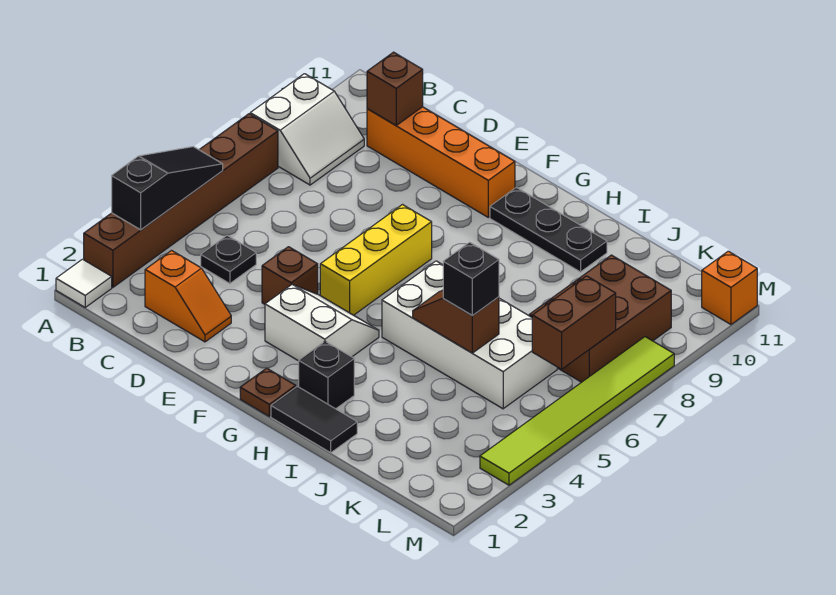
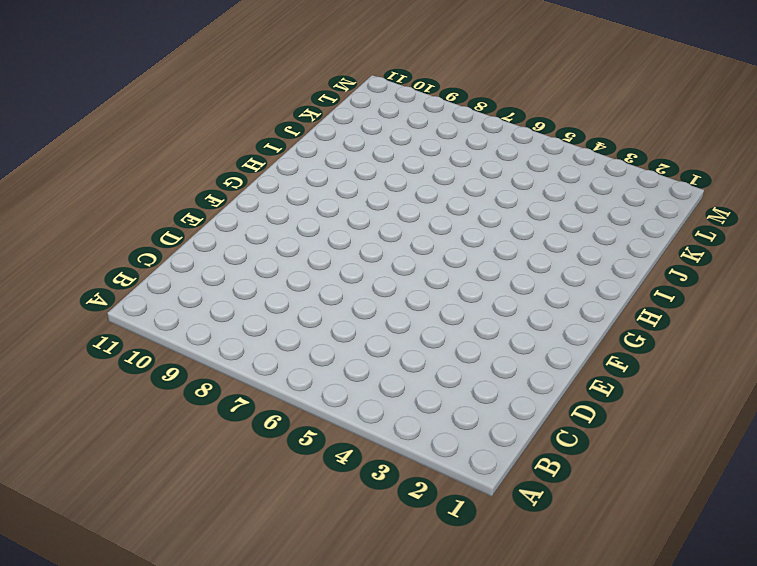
none -> white tile A1 level 1
none -> brown brick A2:A7 level 1
none -> white slope A8:B9 level 1 top A

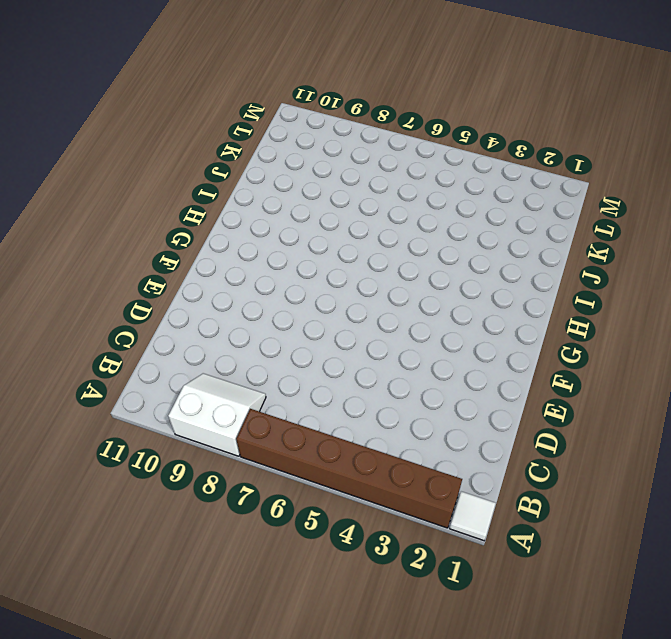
none -> orange slope C2:D2 level 1 top C
none -> black plate C4 level 1
none -> orange brick C10:F10 level 1

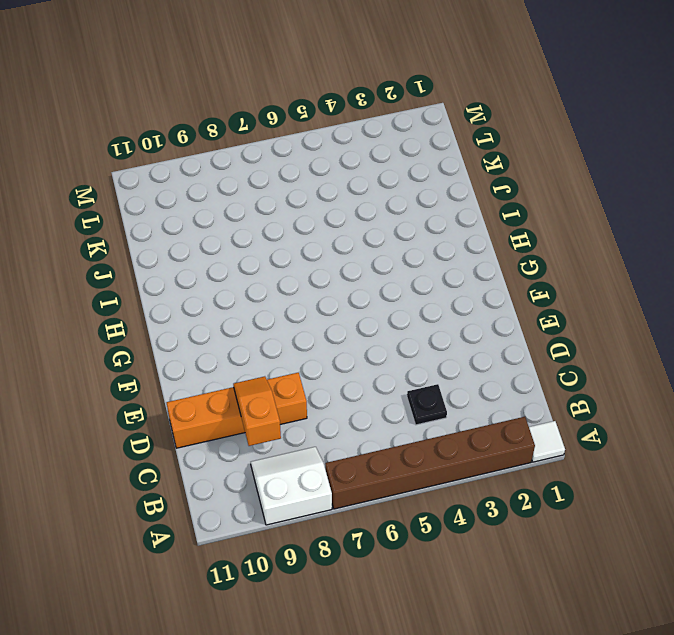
orange slope C9:D9 level 2 top C -> orange slope C2:D2 level 1 top C
orange brick D8:D11 level 1 -> orange brick C10:F10 level 1
none -> brown brick E4 level 1
none -> white slope F3:G4 level 1 top 3
none -> yellow brick F5:F7 level 1

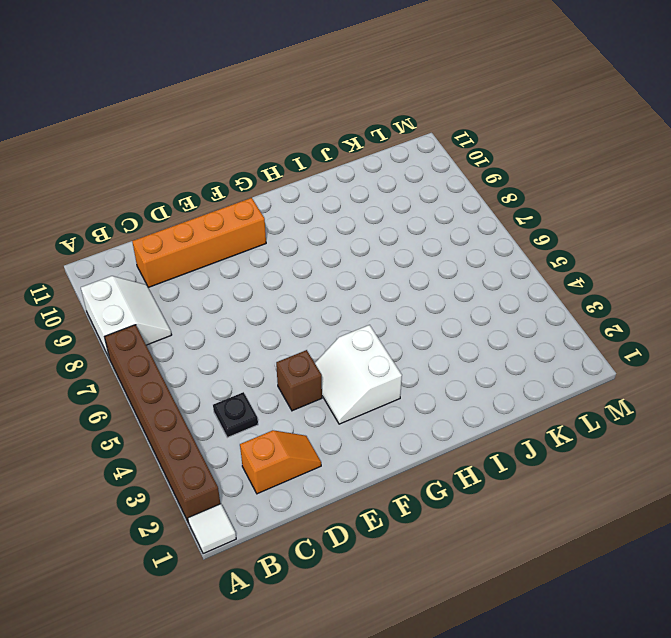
white slope F3:G4 level 1 top G -> white slope F3:G4 level 1 top 3
none -> yellow brick F5:F7 level 1
none -> brown plate G1 level 1
none -> black plate G10:I10 level 1

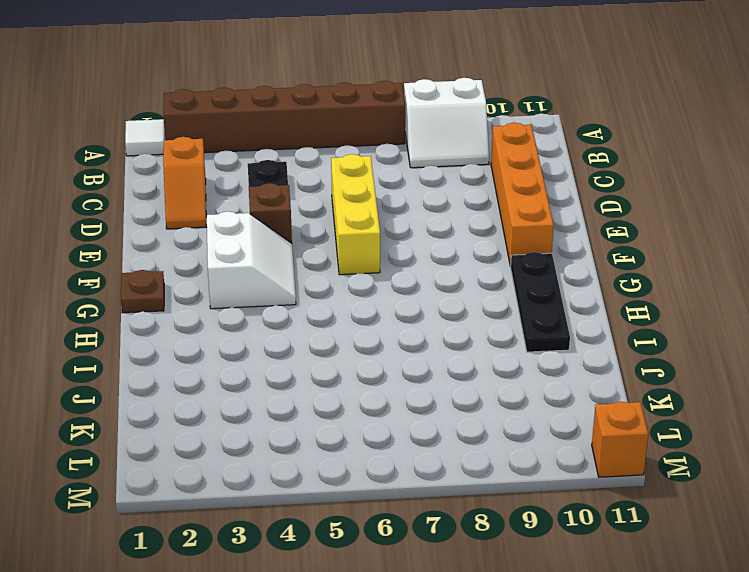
yellow brick D6:F6 level 1 -> yellow brick F5:F7 level 1
none -> black tile H1:I1 level 1
none -> black brick H2 level 1
none -> white brick H5:K6 level 1

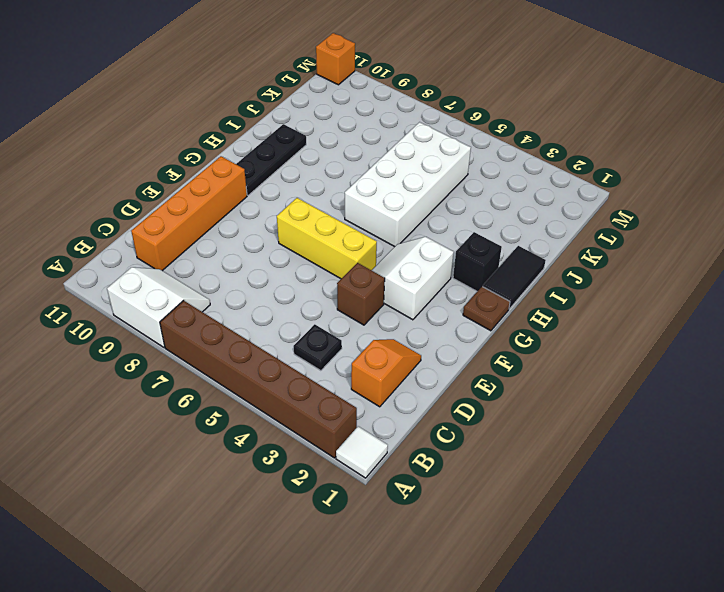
none -> brown brick K7:L9 level 1
none -> lime tile M3:M8 level 1
none -> black slope A3:A5 level 2 top 3

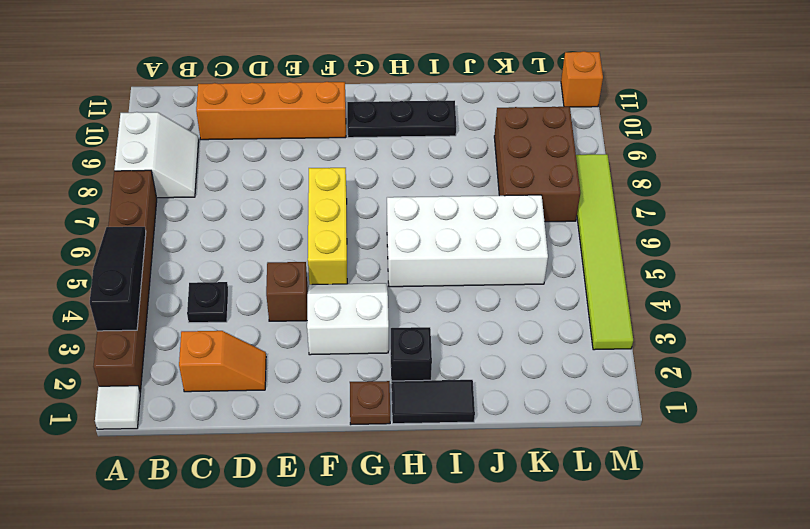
none -> brown brick C10 level 2
none -> brown slope I5:J5 level 2 top J
none -> brown brick L6:L7 level 2

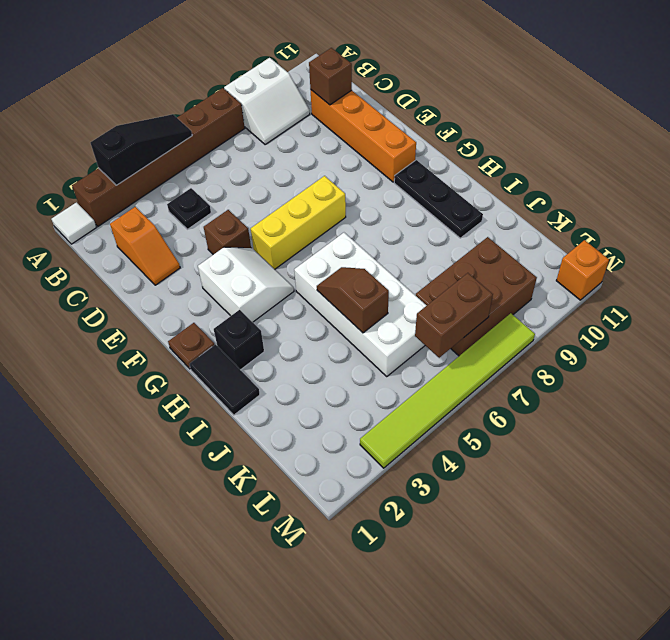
none -> black brick J5 level 3

